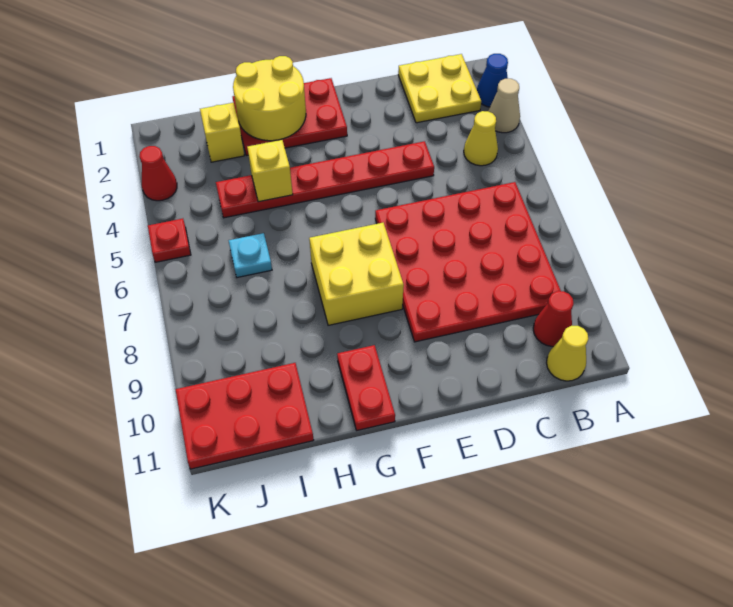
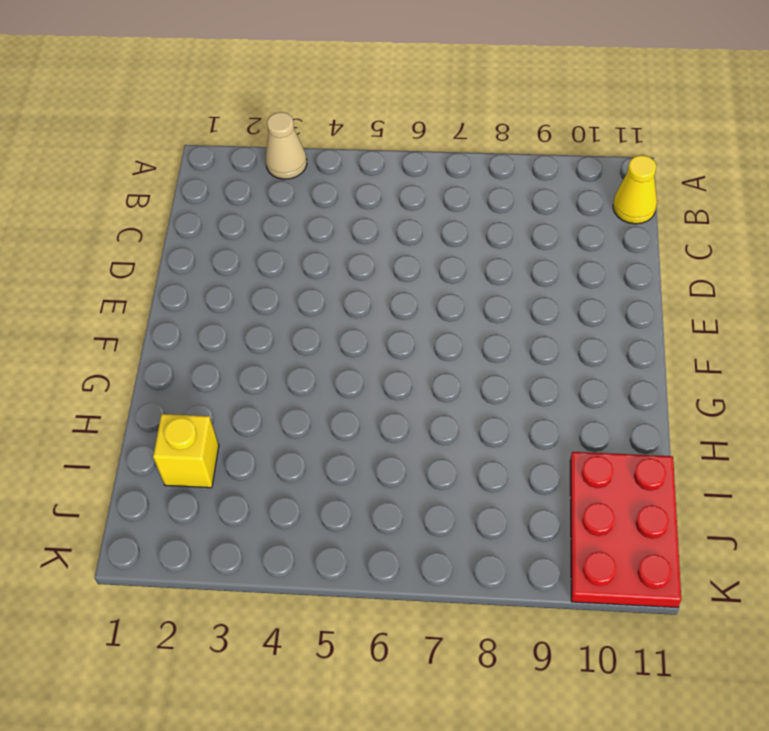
none -> blue cone A2 level 1
none -> yellow plate B1:C2 level 1
none -> yellow cone B4 level 1

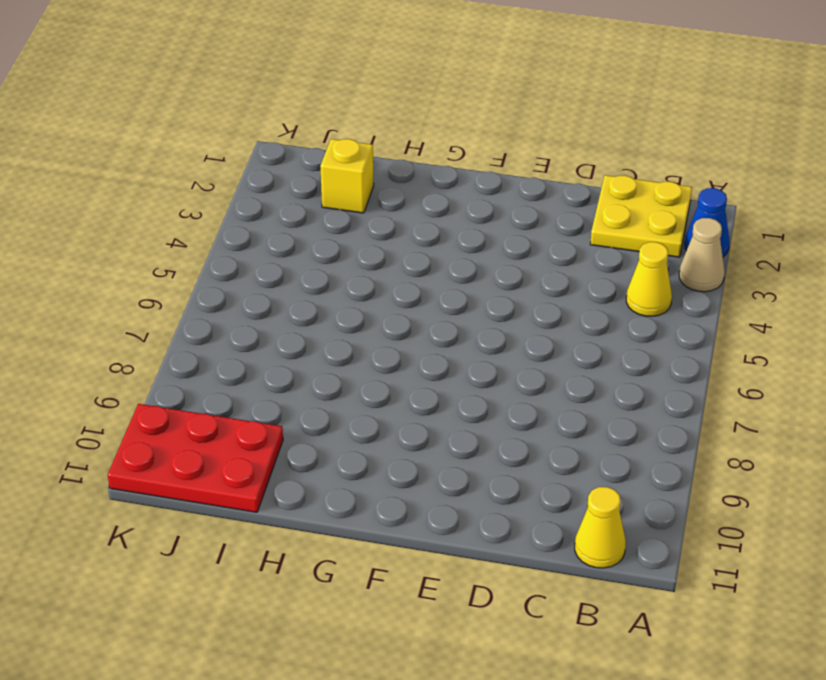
none -> red plate B6:E9 level 1
none -> red cone B10 level 1
none -> red plate D4:I4 level 1

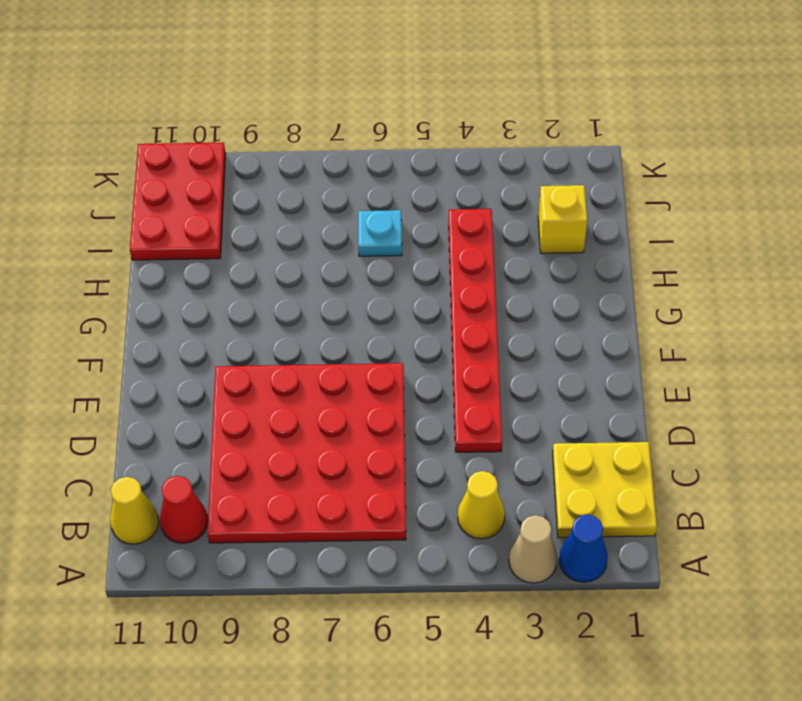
none -> red plate F1:H2 level 1
none -> yellow brick F7:G8 level 1
none -> red plate G10:G11 level 1

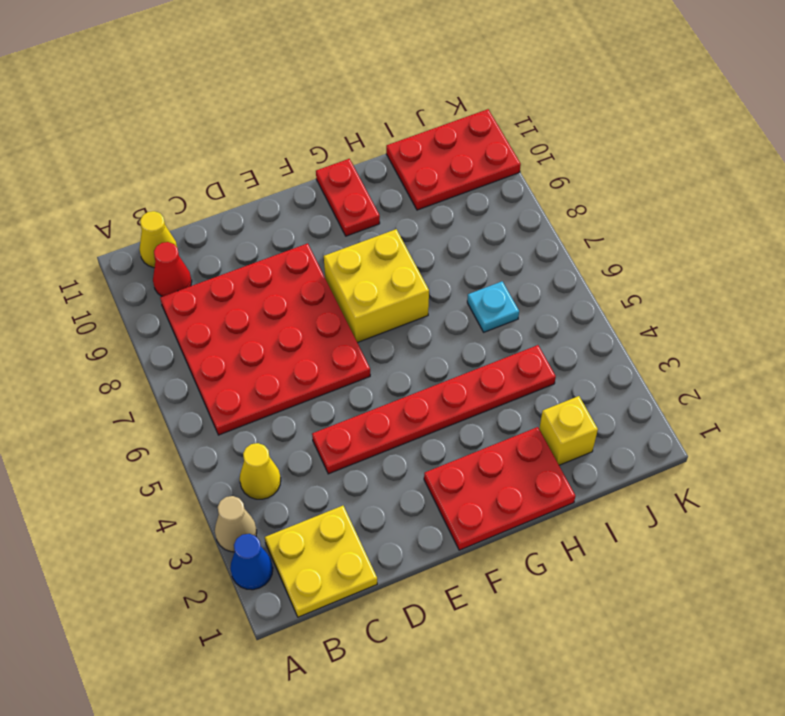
none -> red cone K3 level 1
none -> red plate K5 level 1
none -> yellow round brick G1:H2 level 2

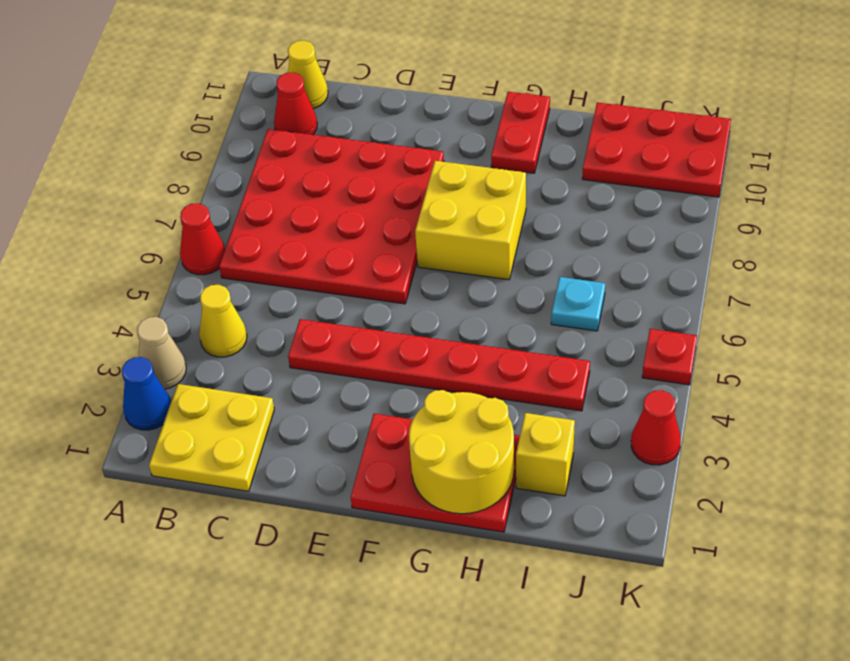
red cone A6 level 1 -> none
none -> yellow brick H4 level 2

